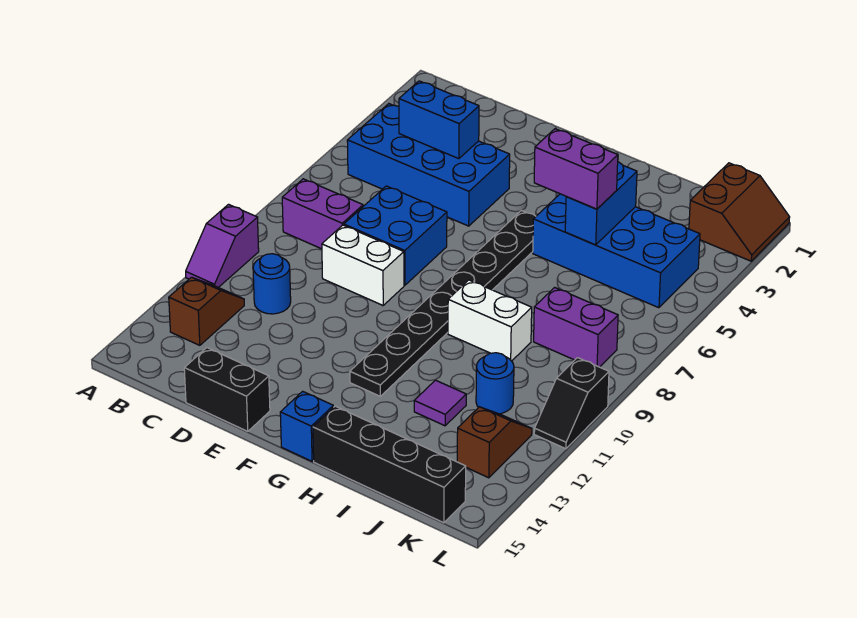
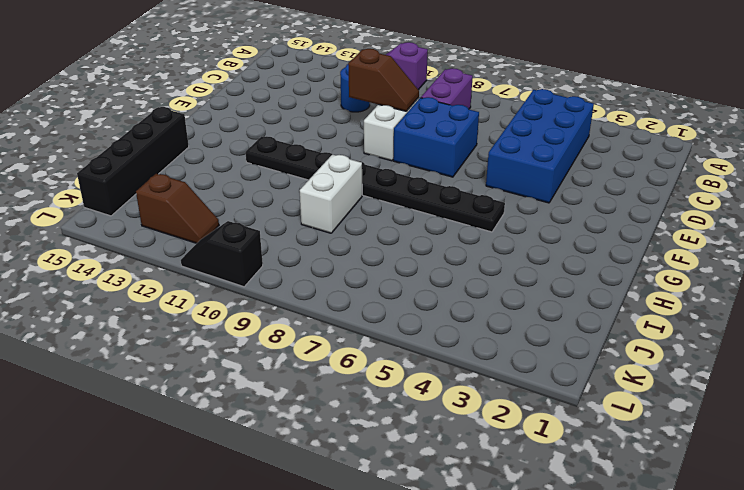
brown slope D9:D10 level 2 top 10 -> brown slope B12:B13 level 1 top 13
none -> black brick D15:E15 level 1
none -> blue brick G15 level 1
none -> blue brick H4:K5 level 1

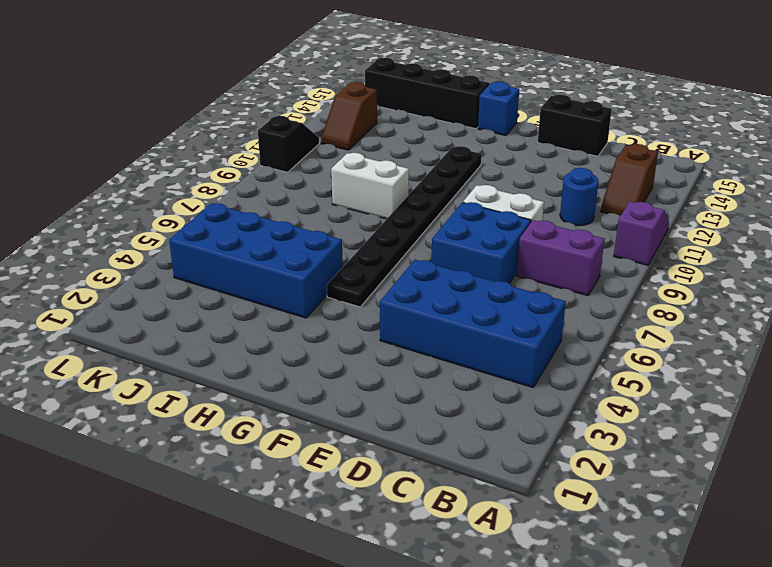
none -> purple tile I12 level 1
none -> purple brick J8:K8 level 1
none -> blue round brick J11 level 1

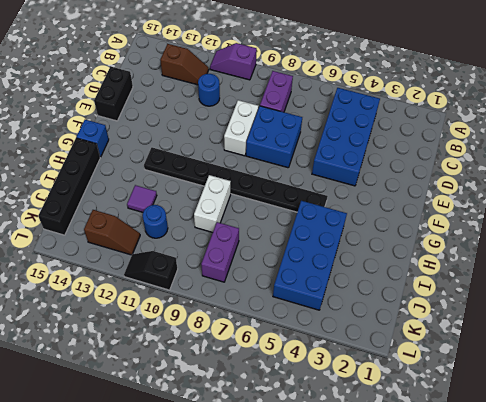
none -> brown slope K1:L2 level 1 top K
none -> blue brick C4:D4 level 2
none -> blue brick I4:I5 level 2

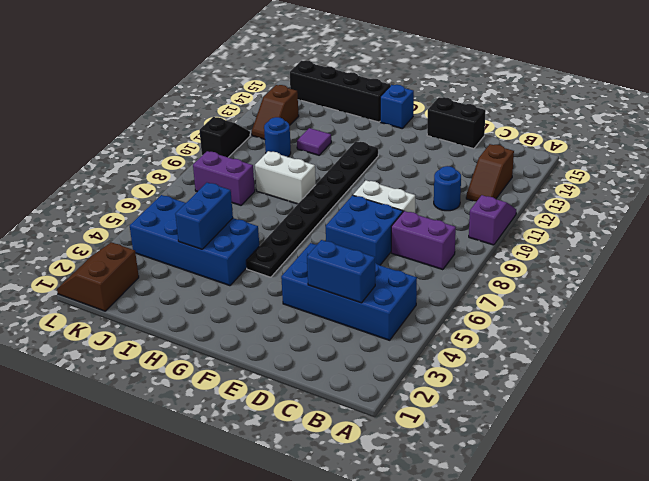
none -> purple brick H5:I5 level 3

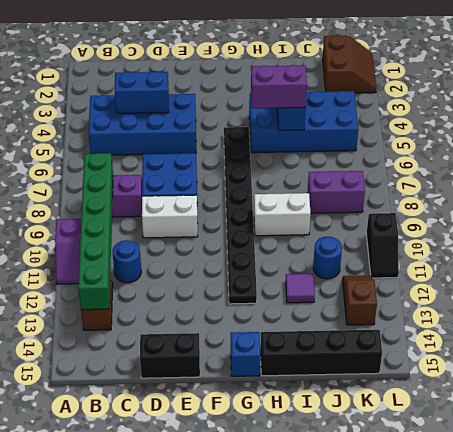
green brick B8:B13 level 2 -> none

